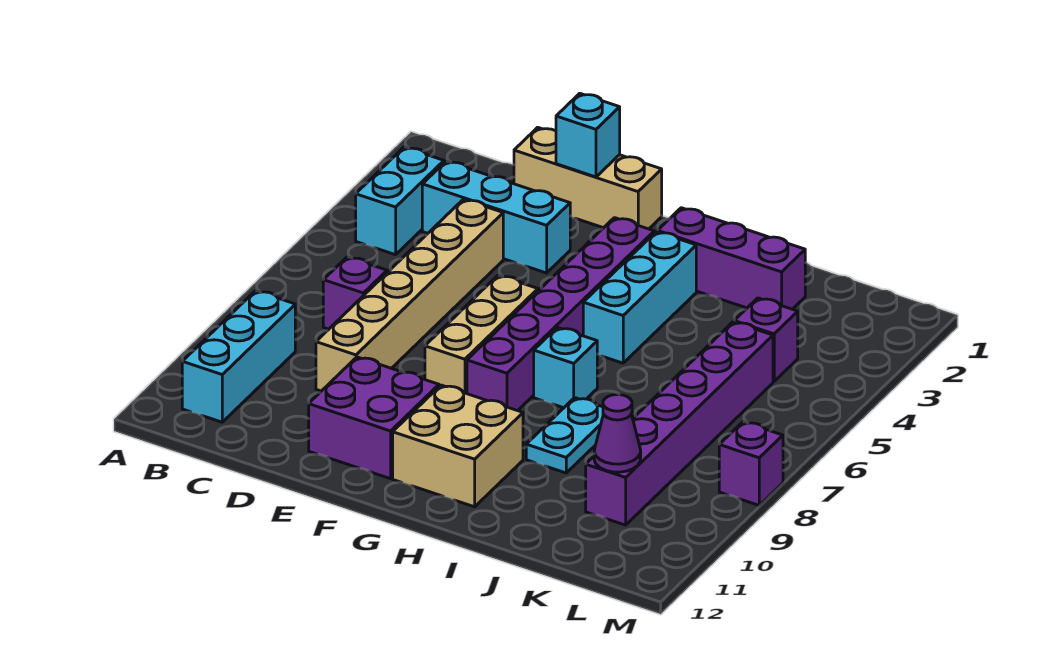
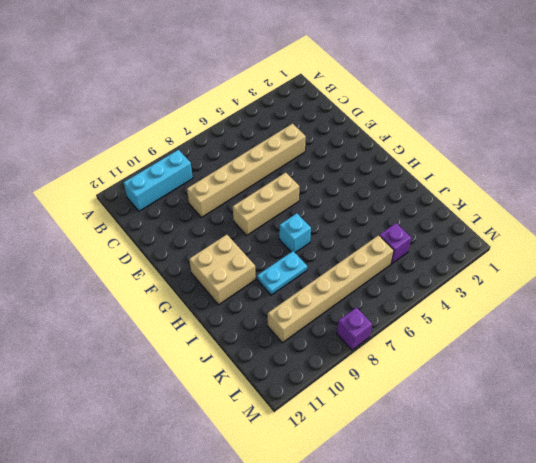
tan brick K5:K10 level 1 -> purple brick K5:K10 level 1
none -> cyan brick B3:B4 level 1
none -> cyan brick C3:E3 level 1
none -> purple brick C7 level 1

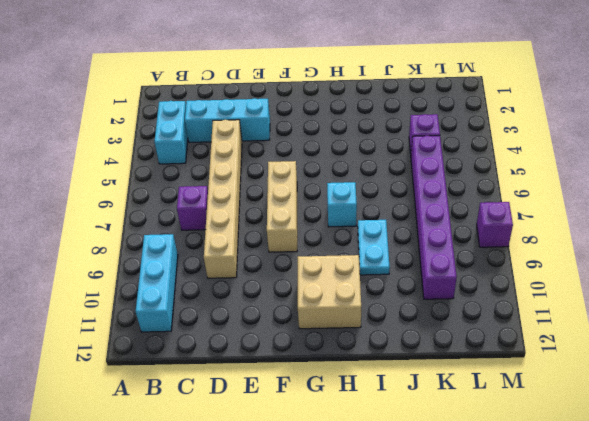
none -> tan brick D1:F1 level 1
none -> purple brick E10:F11 level 1
none -> purple brick G3:G8 level 1

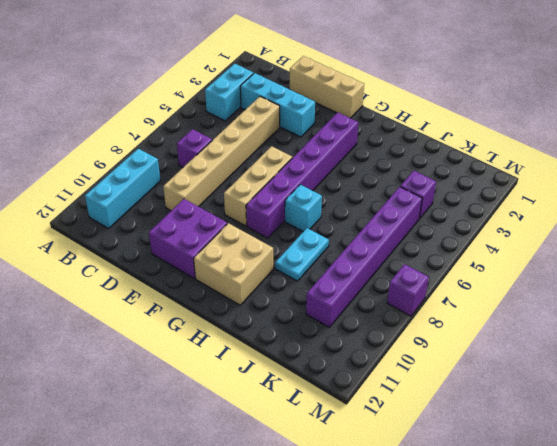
none -> purple brick H2:J2 level 1
none -> cyan brick H3:H5 level 1
none -> cyan brick E1 level 2

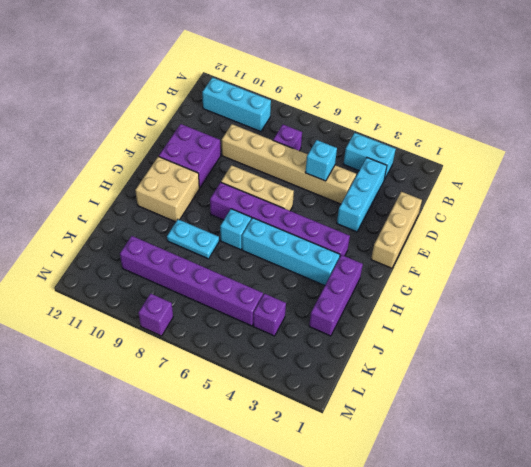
cyan brick D5 level 2 -> cyan brick E1 level 2
cyan brick H3:H6 level 1 -> cyan brick H3:H5 level 1
none -> purple cone K10 level 2

